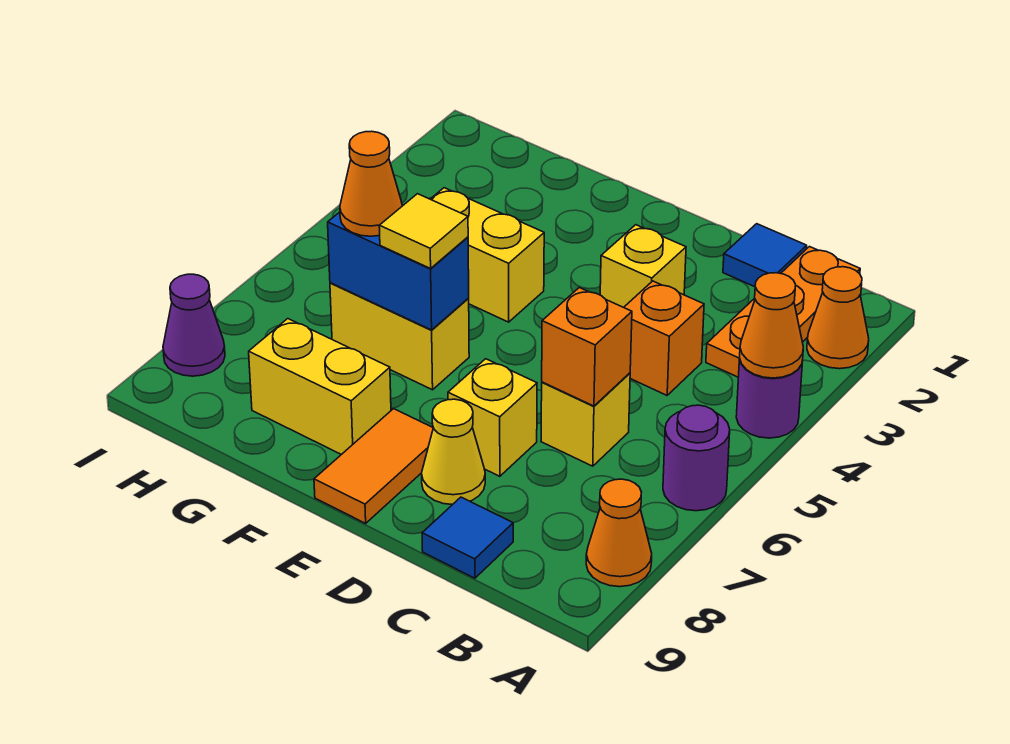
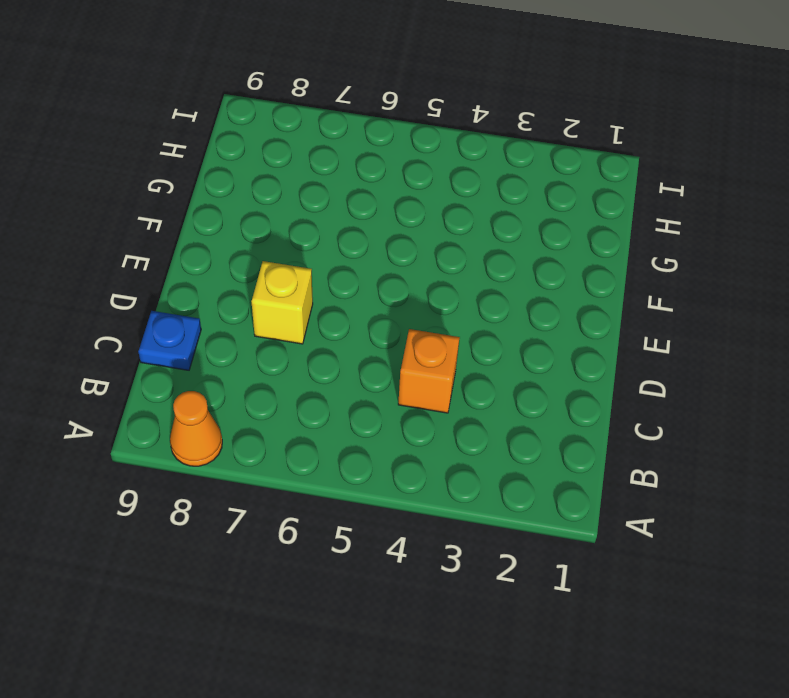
blue plate C9 level 1 -> blue tile C9 level 1
none -> orange cone A2 level 1
none -> purple round brick A4 level 1
none -> purple round brick A6 level 1

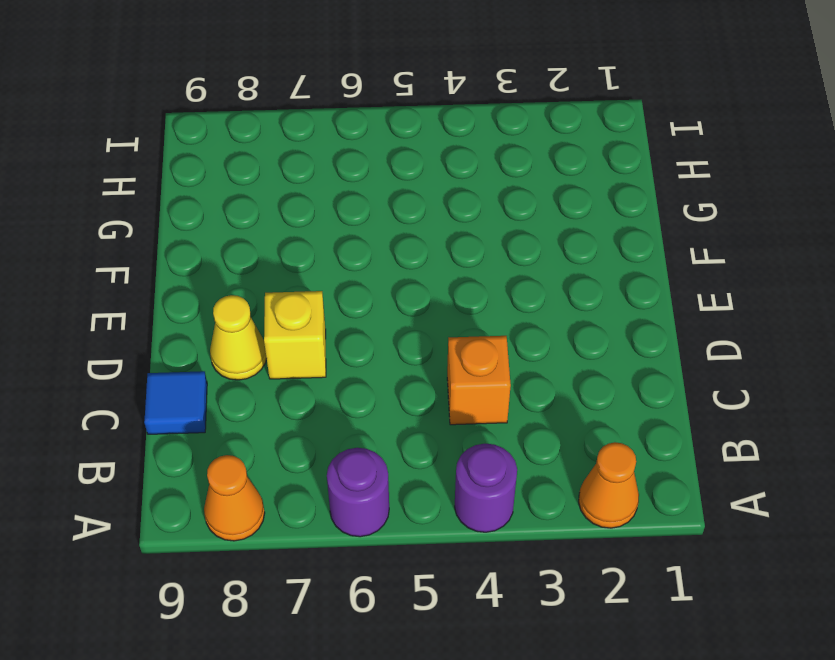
none -> orange plate B1:B3 level 1
none -> blue tile C1 level 1
none -> yellow brick C6 level 1

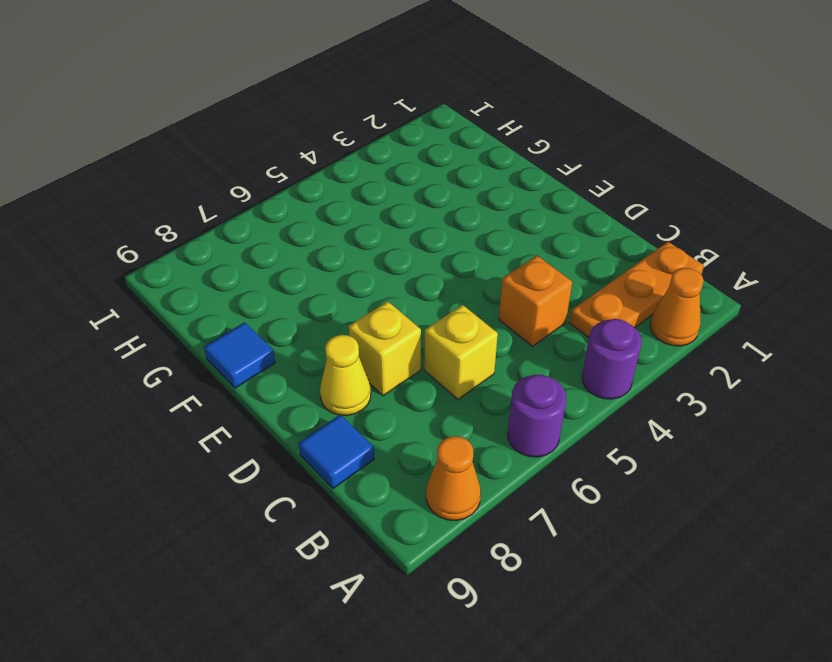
blue tile F9 level 1 -> blue tile C1 level 1
none -> yellow brick D3 level 1
none -> orange tile E8:E9 level 1
none -> yellow brick F4:G4 level 1

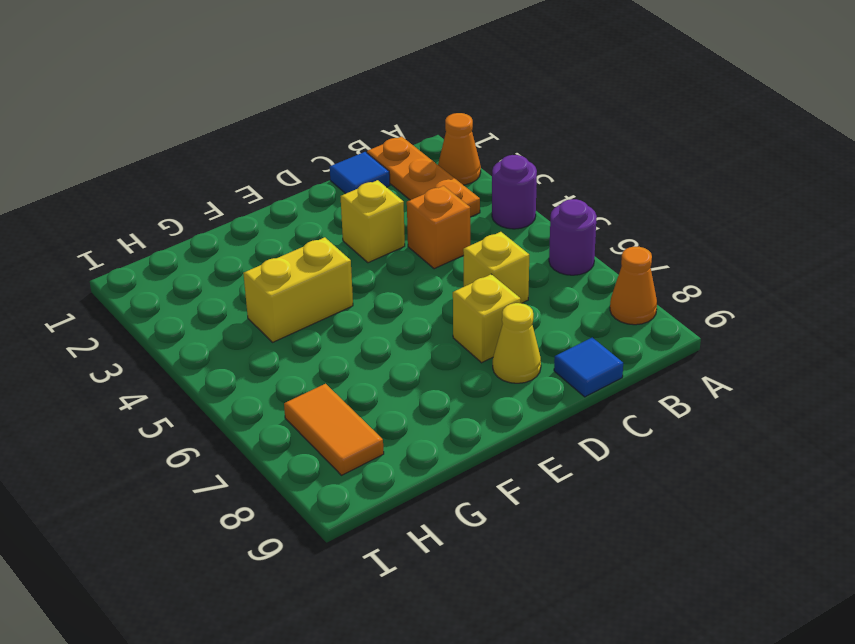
orange tile H7:H8 level 1 -> orange tile E8:E9 level 1
none -> yellow brick F6:G6 level 1
none -> yellow brick F8:G8 level 1
none -> purple cone I8 level 1

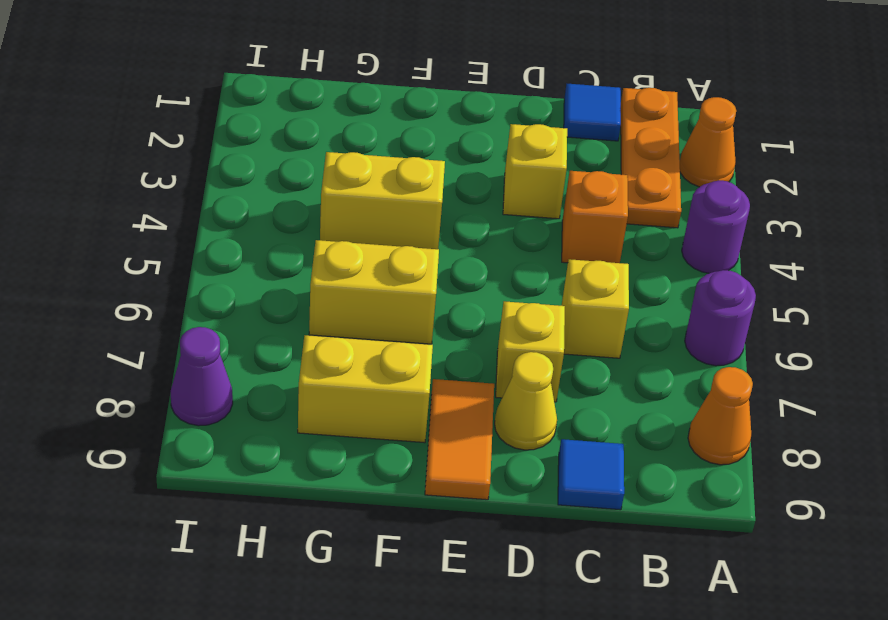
none -> orange cone A4 level 2
none -> orange brick C6 level 2
none -> blue brick F6:G6 level 2

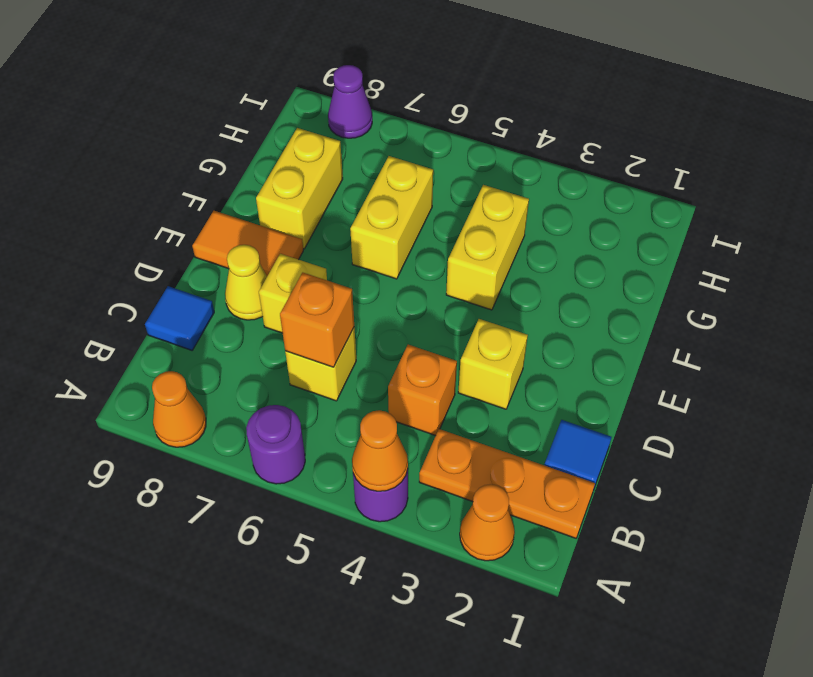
none -> blue brick F6:G6 level 2
none -> yellow tile F6 level 3
none -> orange cone G6 level 3

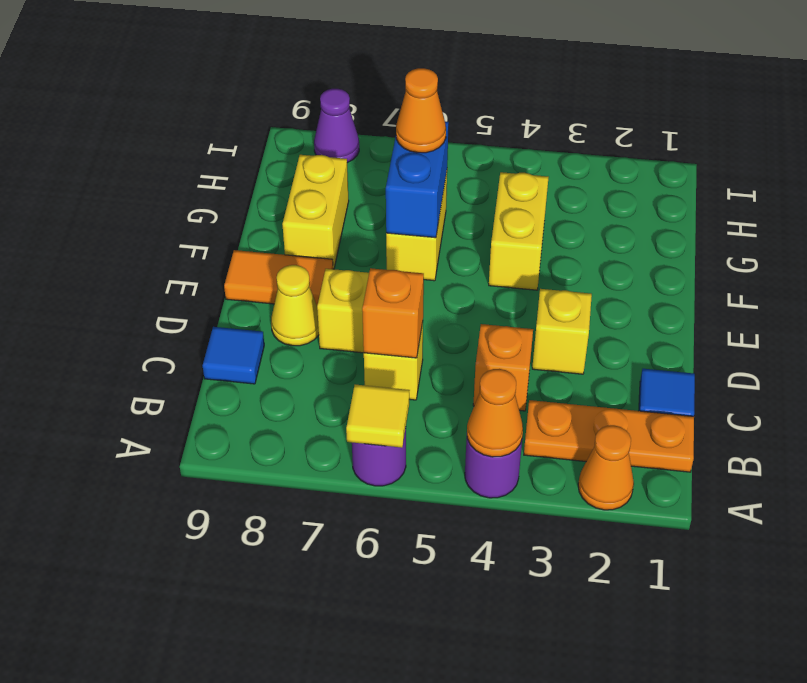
yellow tile A6 level 2 -> yellow tile F6 level 3
none -> orange cone A8 level 1

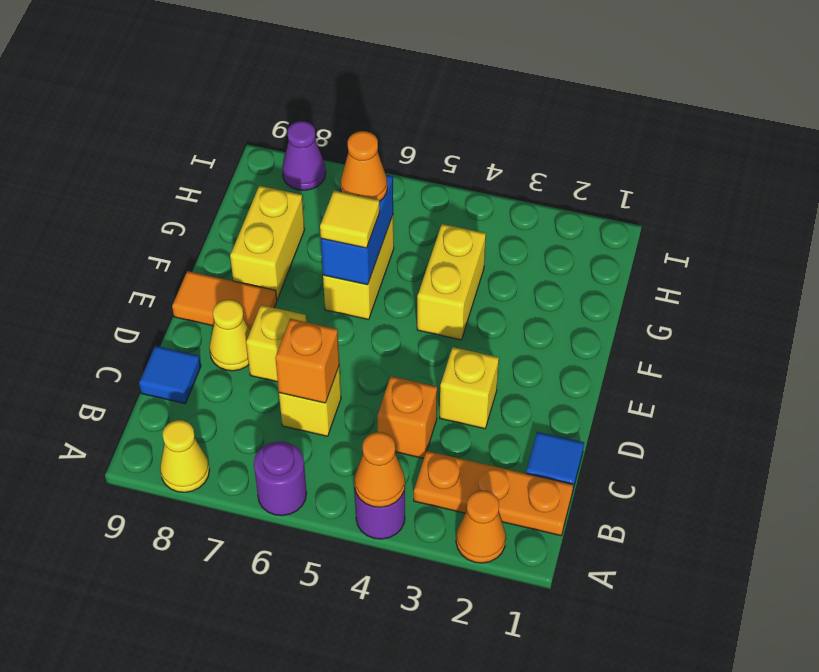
yellow cone A8 level 1 -> orange cone A8 level 1

